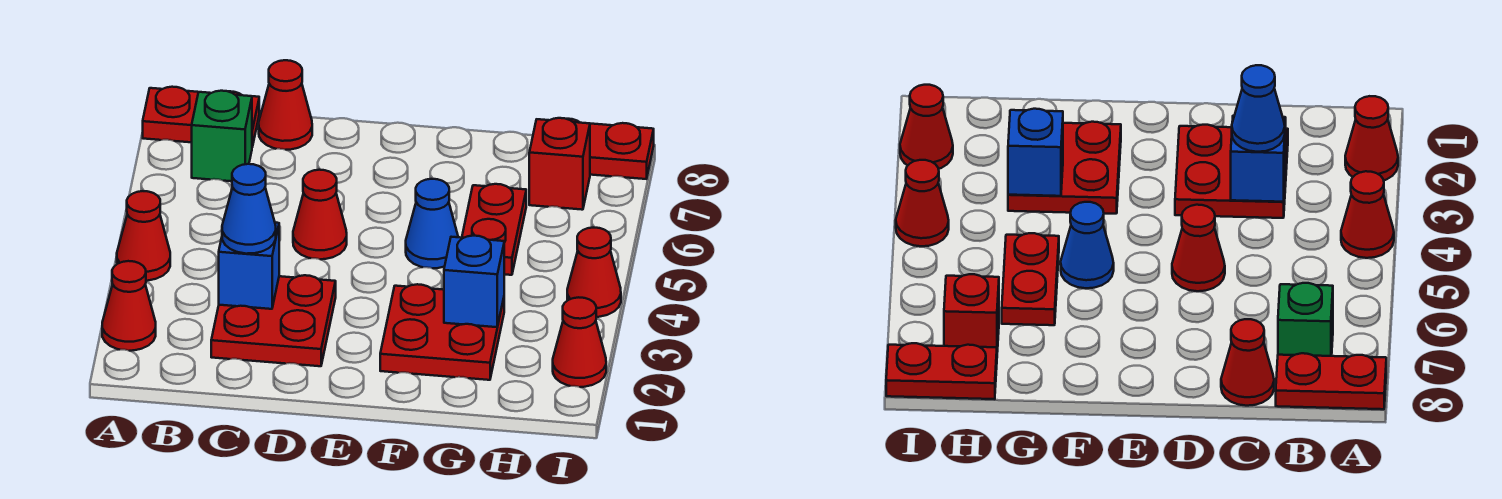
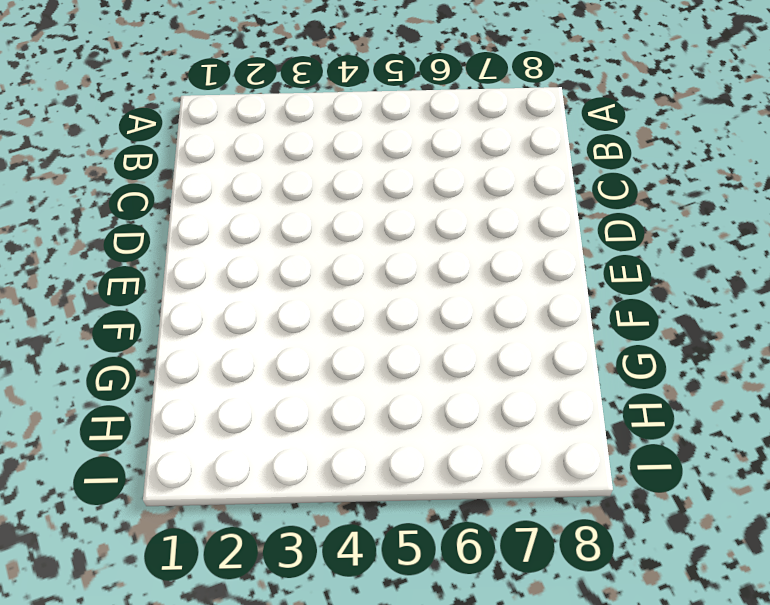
none -> red cone A2 level 1
none -> red cone A4 level 1
none -> red plate A8:B8 level 1

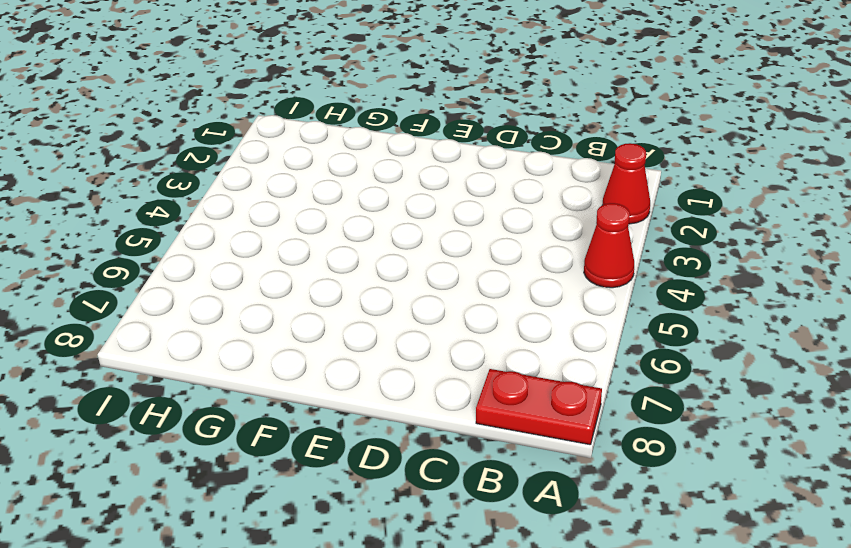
none -> green brick B7 level 1
none -> red plate C2:D3 level 1
none -> red cone C8 level 1

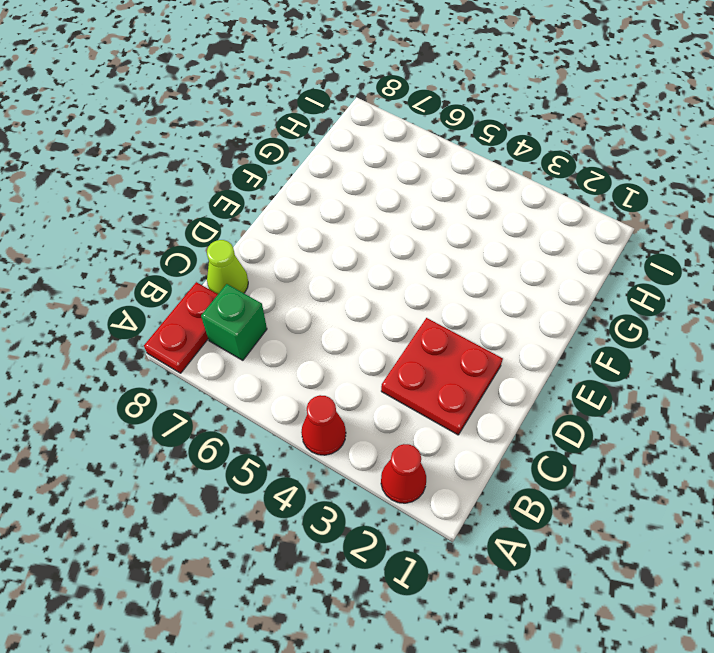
lime cone C8 level 1 -> red cone C8 level 1
none -> red cone D5 level 1
none -> red plate F2:G3 level 1
none -> blue cone F5 level 1

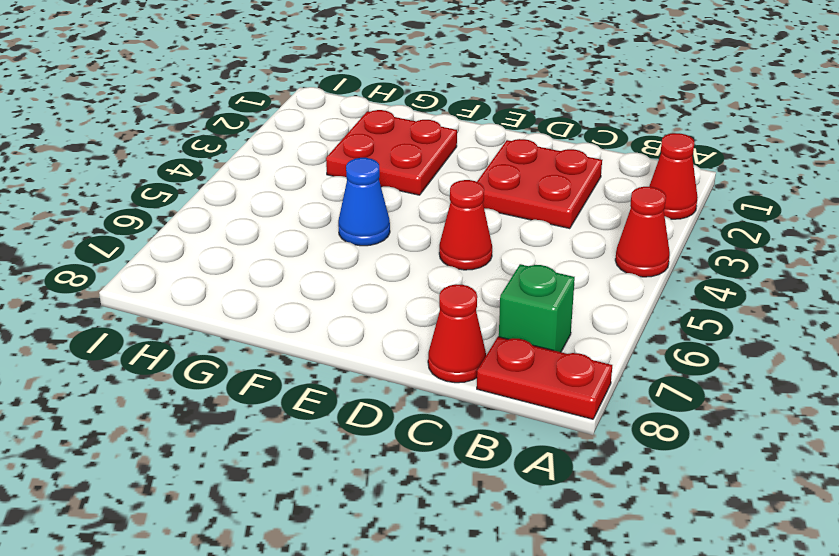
none -> red plate G5:G6 level 1
none -> red brick H7 level 1
none -> red plate H8:I8 level 1

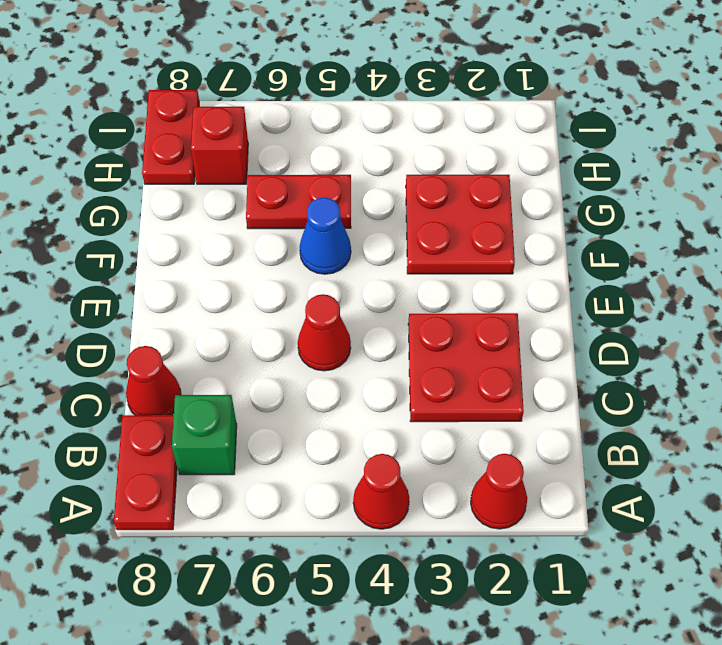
none -> red cone I2 level 1
none -> red cone I4 level 1
none -> blue brick C3 level 2

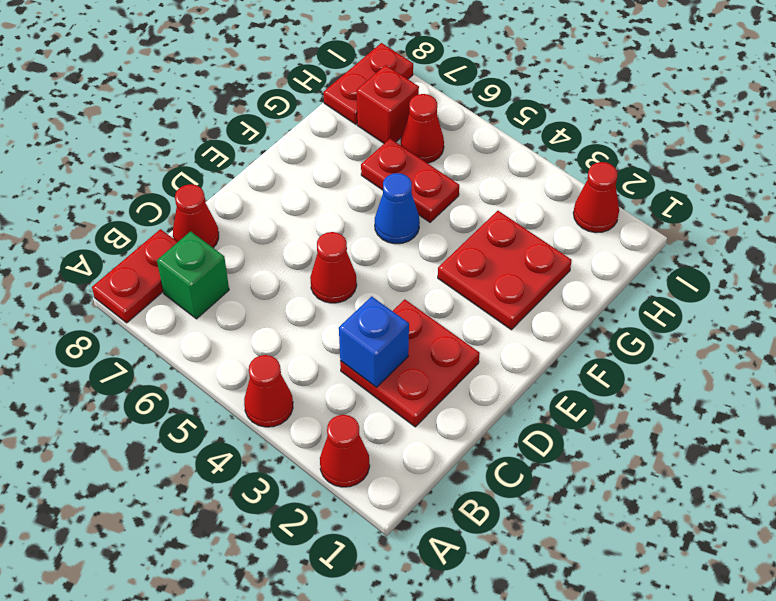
red cone H6 level 1 -> red cone I4 level 1
none -> blue brick G3 level 2
none -> blue cone C3 level 3

